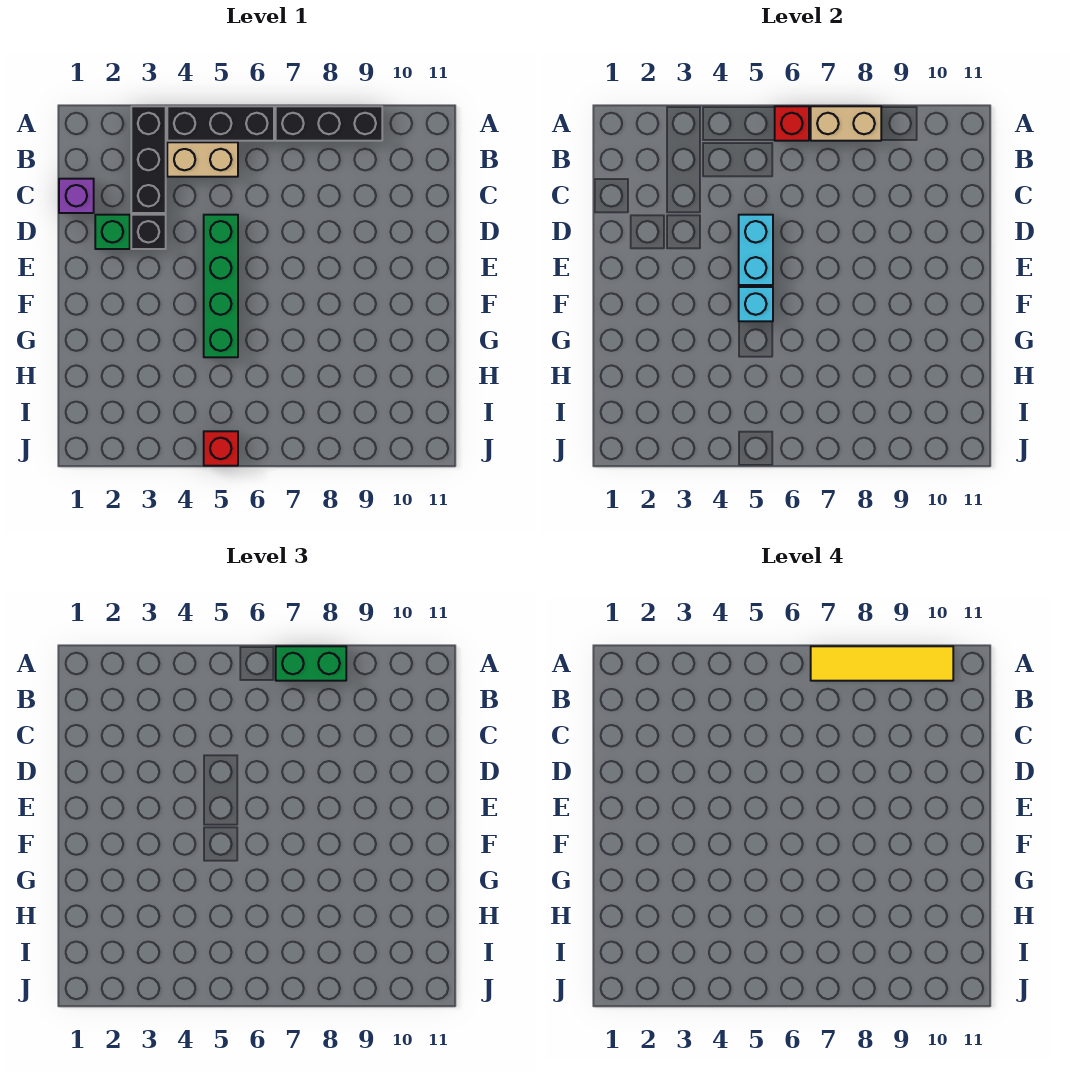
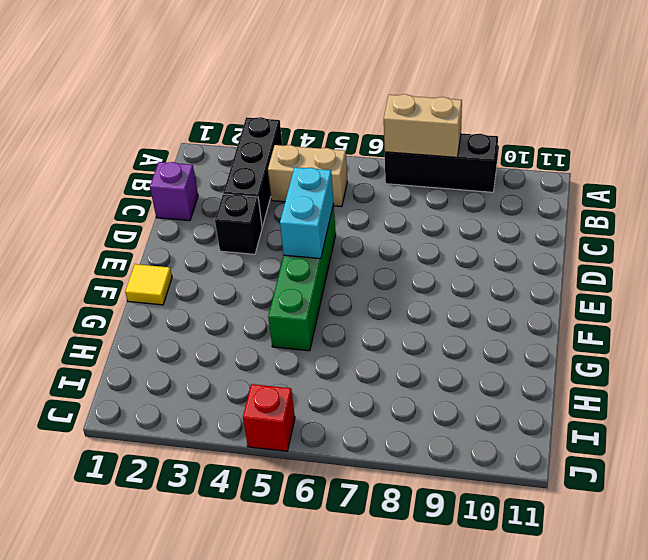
yellow tile F1 level 1 -> none
none -> black brick A4:A6 level 1
none -> green brick D2 level 1
none -> red brick A6 level 2

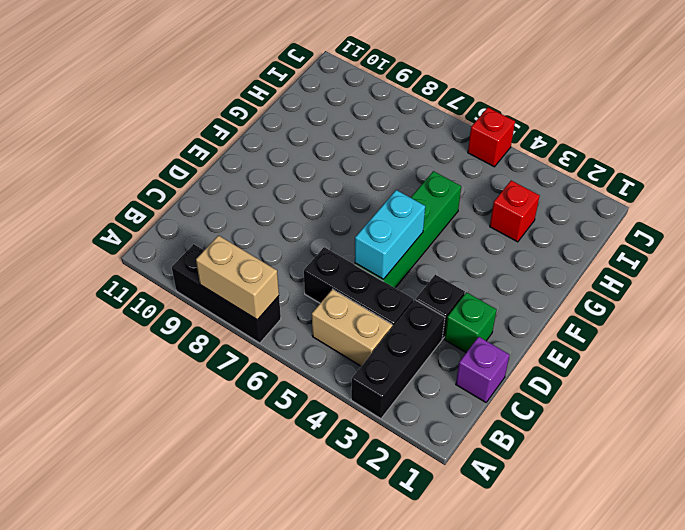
black brick C4:C6 level 1 -> black brick A4:A6 level 1
red brick H3 level 1 -> red brick A6 level 2
none -> cyan brick F5 level 2
none -> green brick A7:A8 level 3
none -> yellow tile A7:A10 level 4

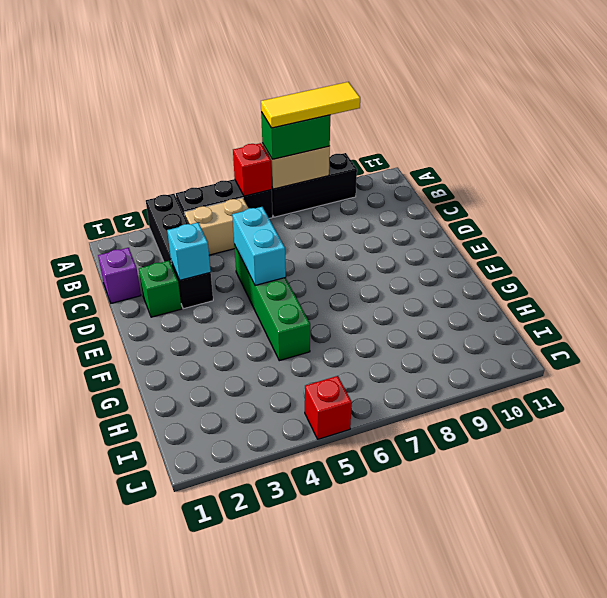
yellow tile A7:A9 level 4 -> yellow tile A7:A10 level 4
cyan brick D3 level 2 -> cyan brick F5 level 2

